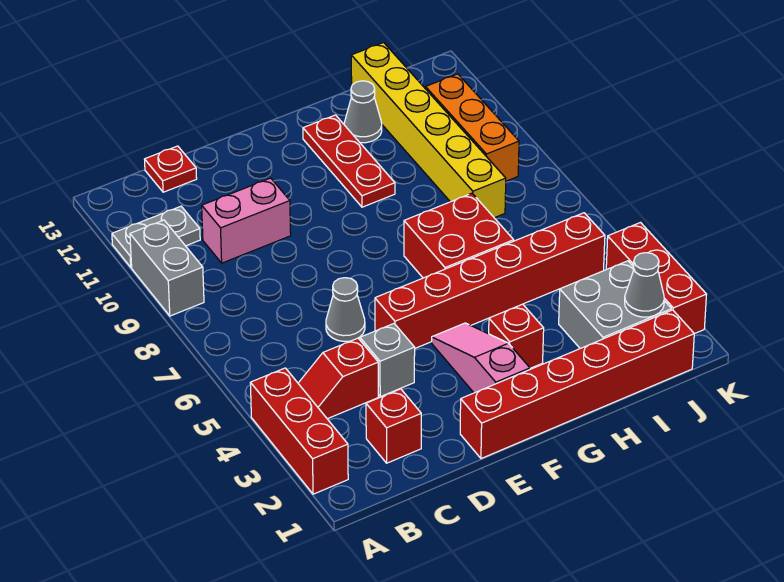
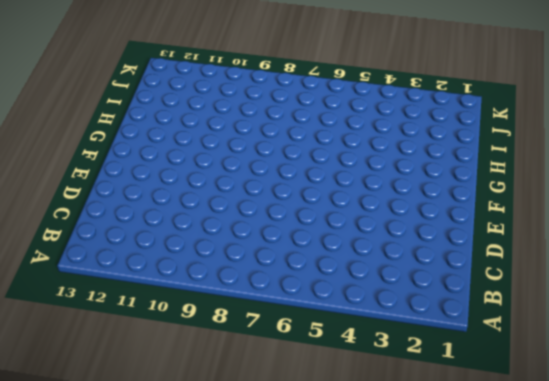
none -> red brick A2:A4 level 1
none -> grey brick A9:A10 level 1
none -> grey plate A11:B11 level 1

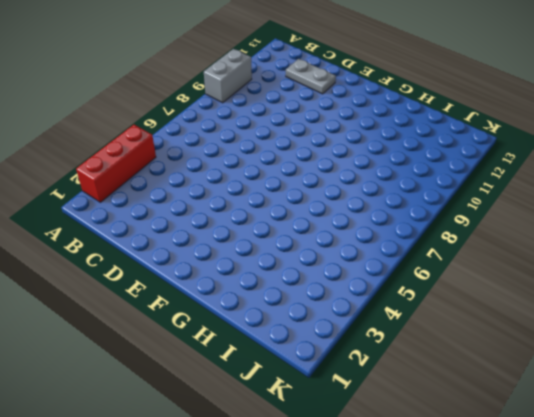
grey plate C12:D12 level 1 -> grey plate A11:B11 level 1
none -> red slope B4:C4 level 1 top C
none -> red brick C2 level 1
none -> pink brick C10:D10 level 1

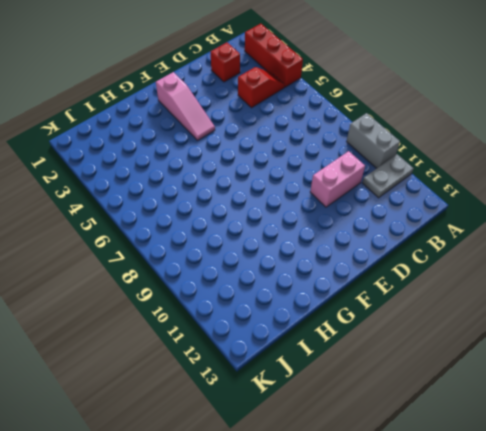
none -> red plate C13 level 1
none -> grey brick D4 level 1
none -> grey cone D6 level 1

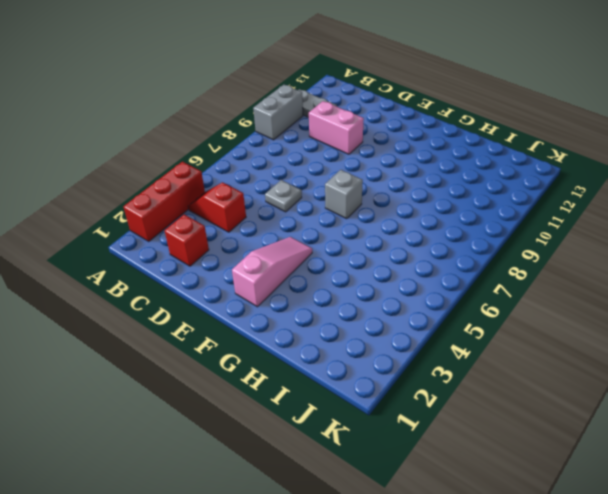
grey plate D6 level 1 -> grey cone D6 level 1
grey brick F7 level 1 -> grey brick D4 level 1
none -> red plate C13 level 1
none -> red brick E1:J1 level 1
none -> red brick E5:J5 level 1

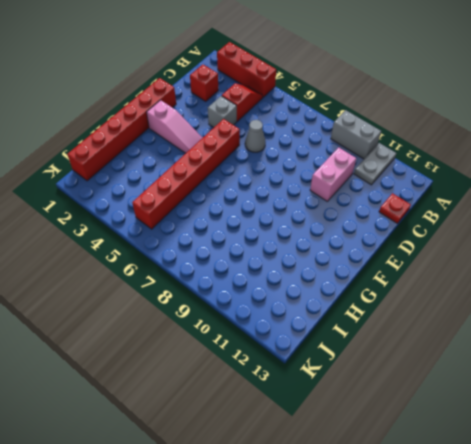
none -> red brick G3 level 1
none -> red brick G6:H7 level 1
none -> red plate G10:G12 level 1

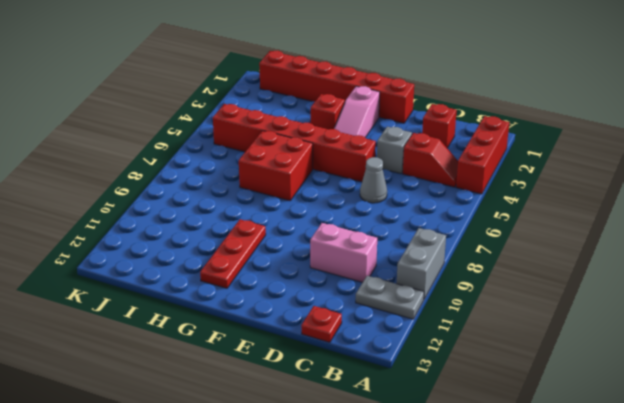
none -> grey cone H12 level 1
none -> grey brick I2:J3 level 1
none -> yellow brick I8:I13 level 1

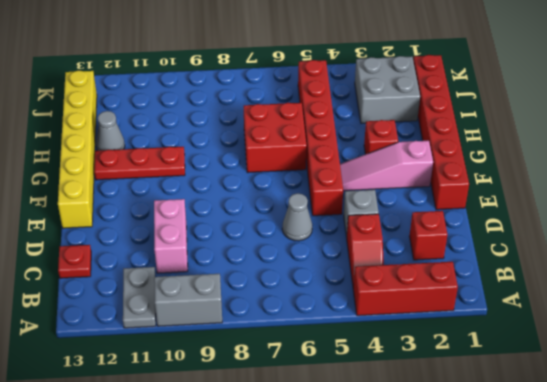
yellow brick E13:J13 level 1 -> yellow brick I8:I13 level 1
none -> orange brick J9:J11 level 1
none -> red brick K2:K4 level 1
none -> grey cone J2 level 2

